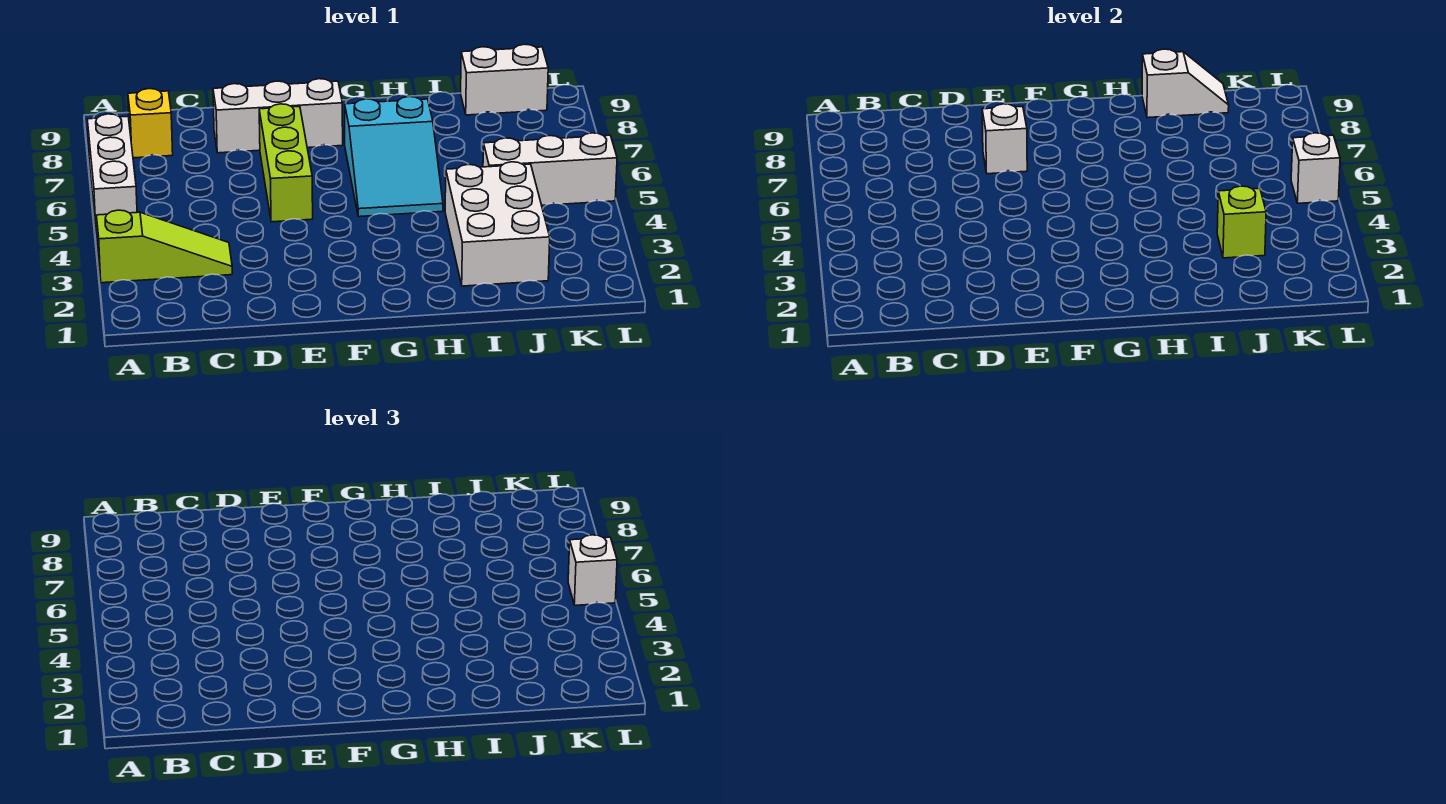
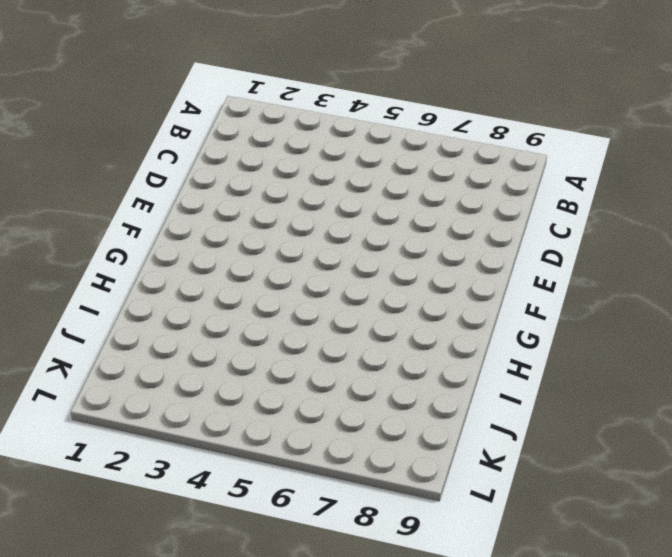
none -> lime slope A3:C3 level 1 top A
none -> white brick A5:A7 level 1
none -> yellow brick B8 level 1

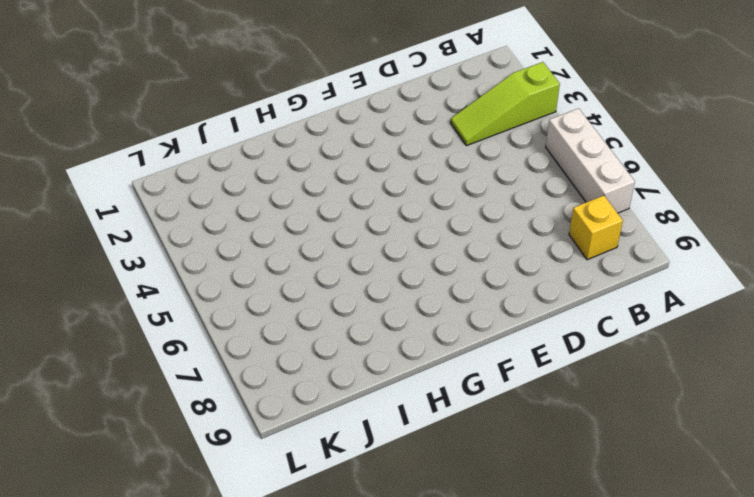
none -> white brick D8:F8 level 1
none -> lime brick E5:E7 level 1
none -> cyan slope G5:H7 level 1 top 7

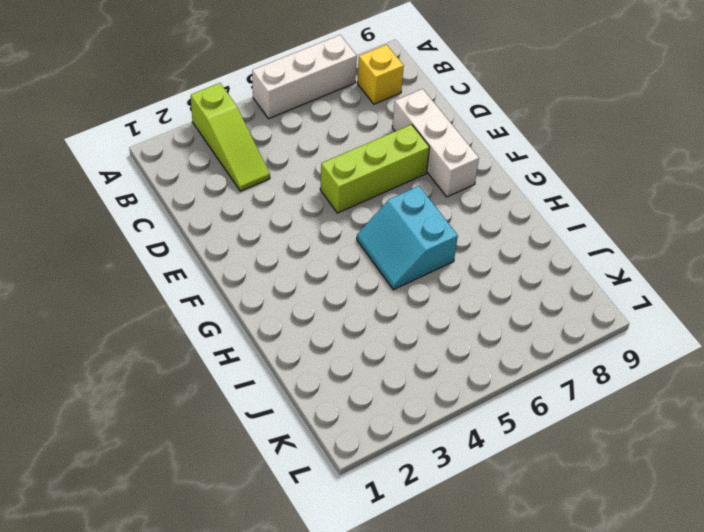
cyan slope G5:H6 level 1 top 6 -> cyan slope G5:H7 level 1 top 7
none -> white brick I2:J4 level 1
none -> white brick J5:L5 level 1
none -> white brick J9:K9 level 1

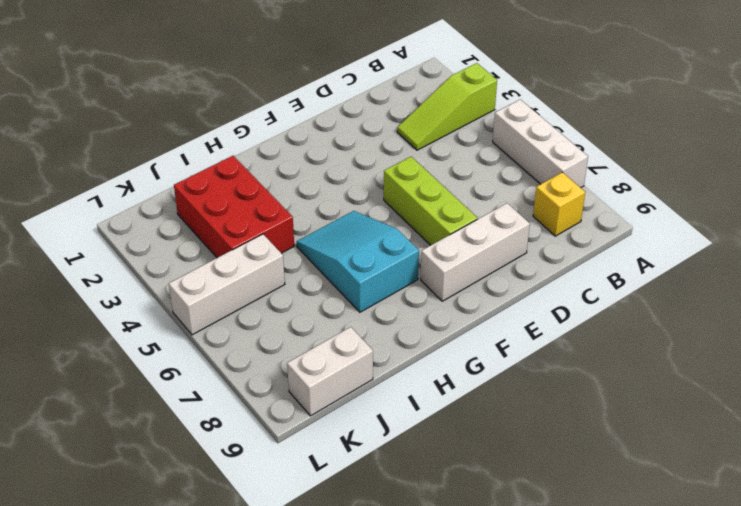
red brick I2:J4 level 1 -> white brick I2:J4 level 1
none -> white brick E7 level 2
none -> white slope I9:J9 level 2 top I
none -> lime brick J3 level 2

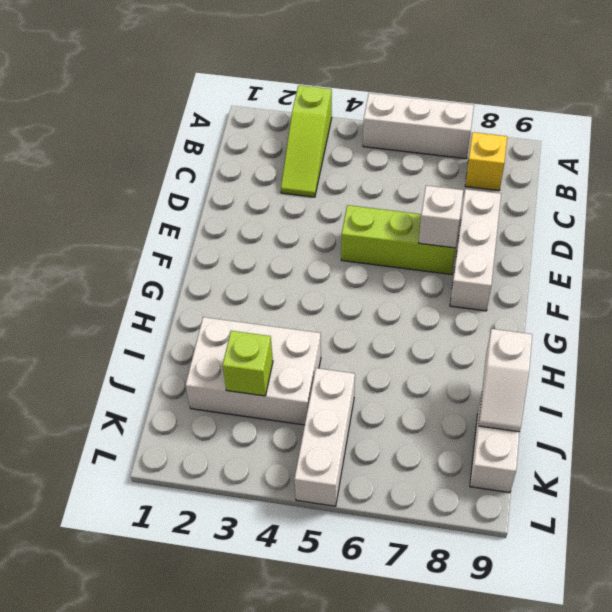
none -> cyan slope G5:H7 level 1 top 7
none -> white brick L5 level 2
none -> white brick L5 level 3

